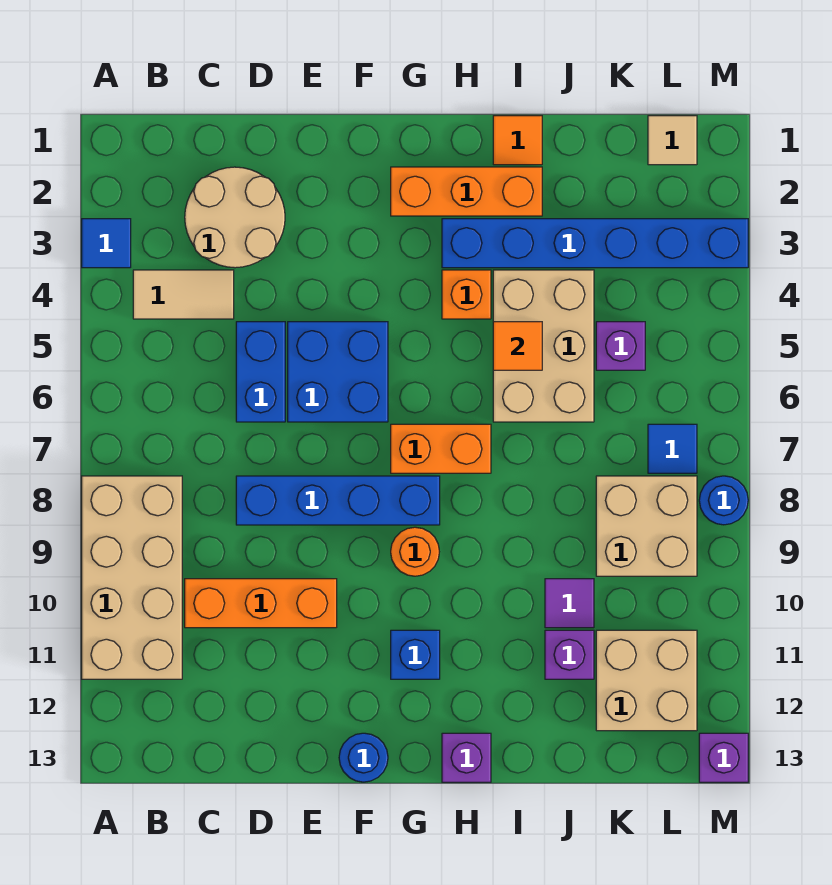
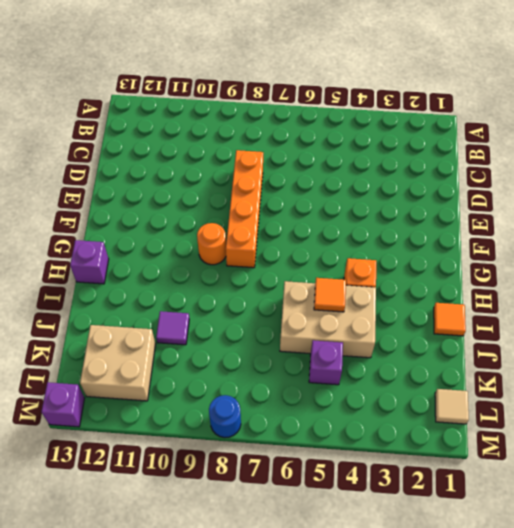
orange brick D8:G8 level 1 -> blue brick D8:G8 level 1
none -> blue tile A3 level 1
none -> tan brick A8:B11 level 1
none -> tan tile B4:C4 level 1

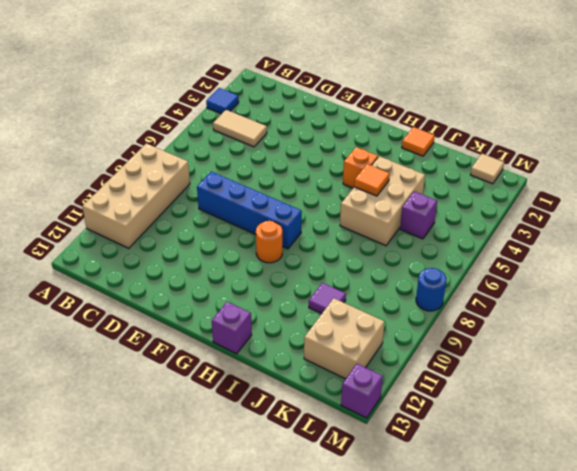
none -> tan round brick C2:D3 level 1
none -> orange brick C10:E10 level 1
none -> blue brick D5:D6 level 1

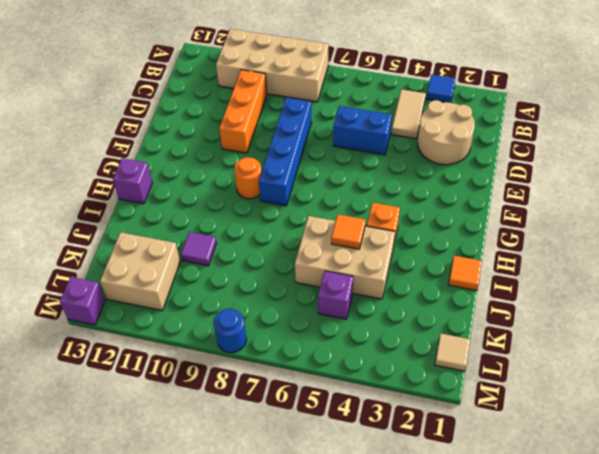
none -> blue brick E5:F6 level 1
none -> blue round brick F13 level 1
none -> orange brick G2:I2 level 1

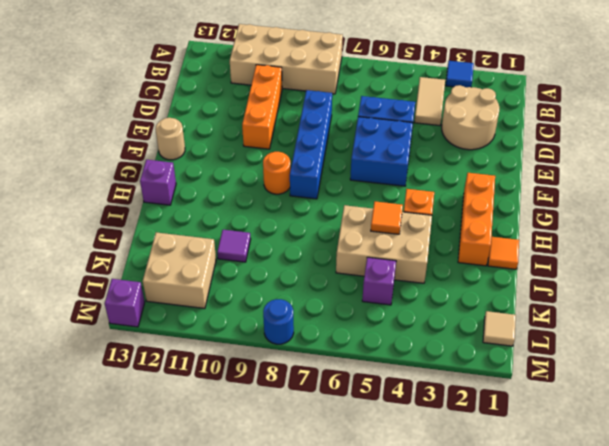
tan round brick F13 level 1 -> blue round brick F13 level 1
none -> orange brick G7:H7 level 1
none -> blue brick G11 level 1
none -> blue brick H3:M3 level 1

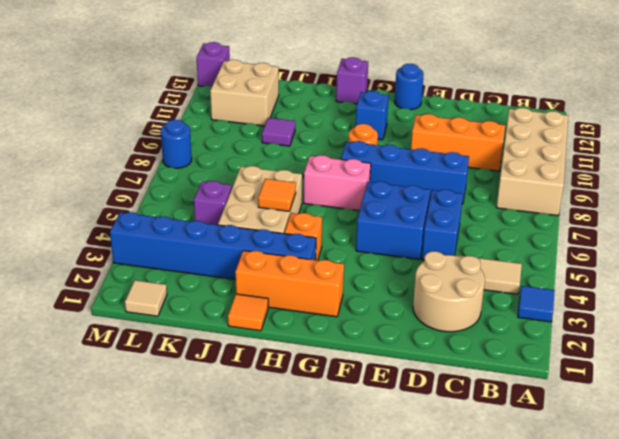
pink brick G7:H7 level 1 -> orange brick G7:H7 level 1
none -> purple brick J11 level 1
none -> tan brick K8:L9 level 1
none -> blue tile L7 level 1

